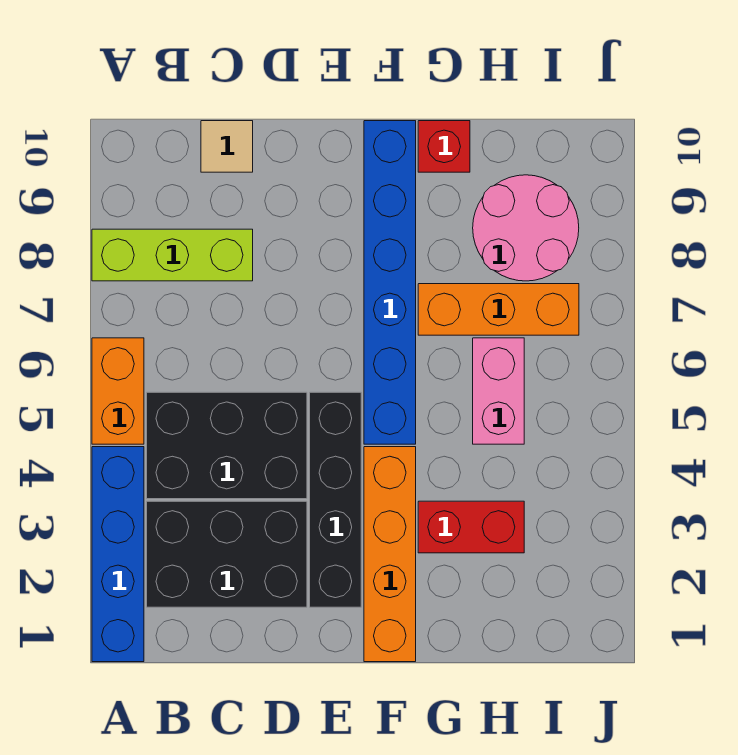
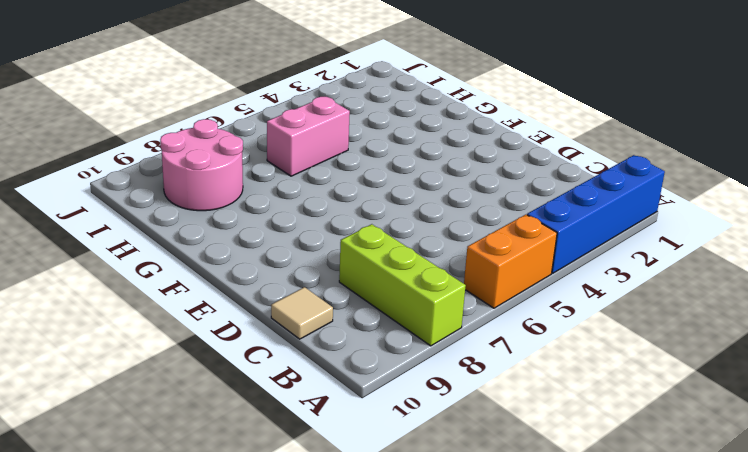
none -> black brick B2:D3 level 1
none -> black brick B4:D5 level 1
none -> black brick E2:E5 level 1

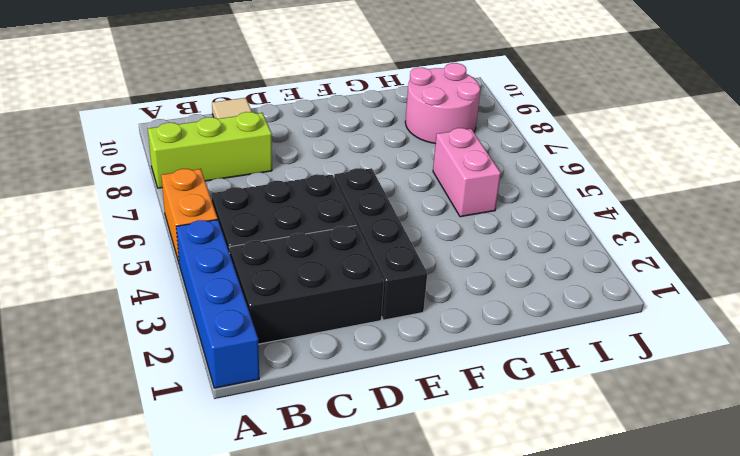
none -> orange brick F1:F4 level 1
none -> blue brick F5:F10 level 1
none -> red brick G3:H3 level 1

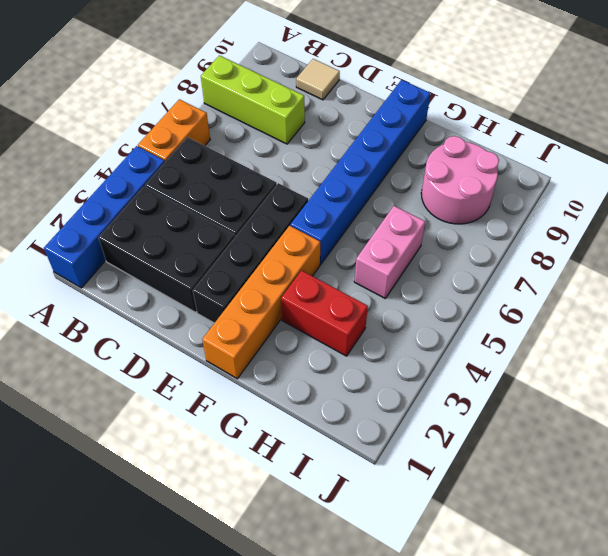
none -> orange brick G7:I7 level 1
none -> red brick G10 level 1

